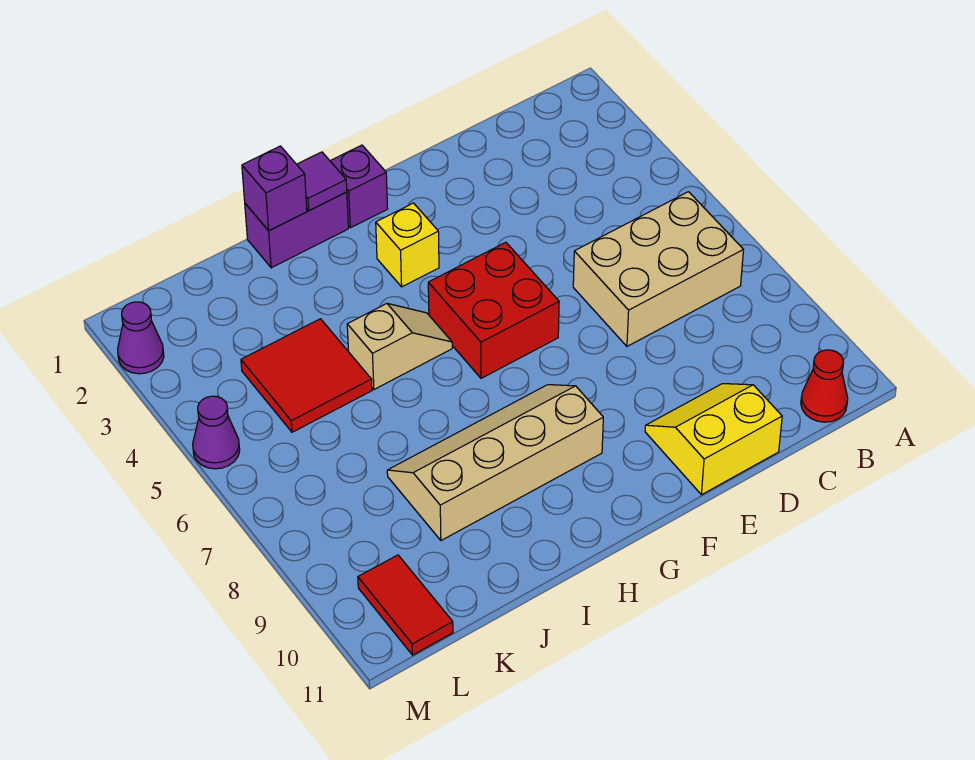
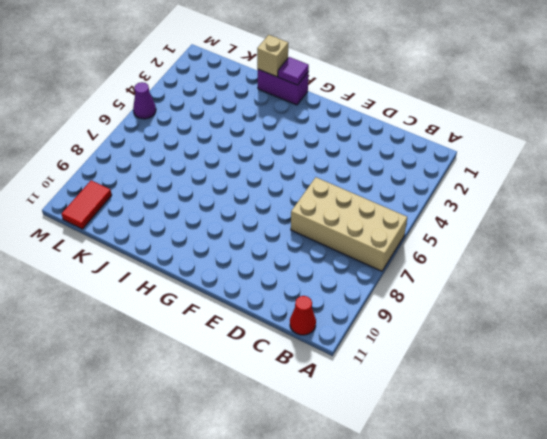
tan brick A6:D7 level 1 -> tan brick B6:D7 level 1
tan brick I1 level 2 -> purple brick I1 level 2
none -> yellow slope D10:E11 level 1 top 11
none -> red brick F5:G6 level 1
none -> purple brick G1 level 1

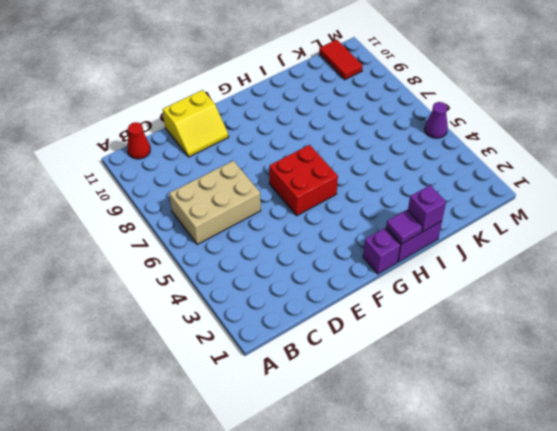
none -> yellow brick G3 level 1
none -> tan slope G8:J9 level 1 top 9
none -> tan slope H5:I5 level 1 top I

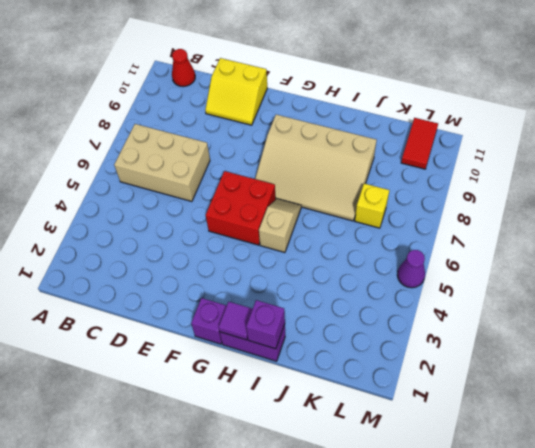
tan slope G7:J9 level 1 top 9 -> tan slope G8:J9 level 1 top 9
tan slope H5:H6 level 1 top 5 -> tan slope H5:I5 level 1 top I
yellow brick K7 level 1 -> yellow brick G3 level 1
none -> red tile J4:K5 level 1
none -> purple cone M2 level 1

